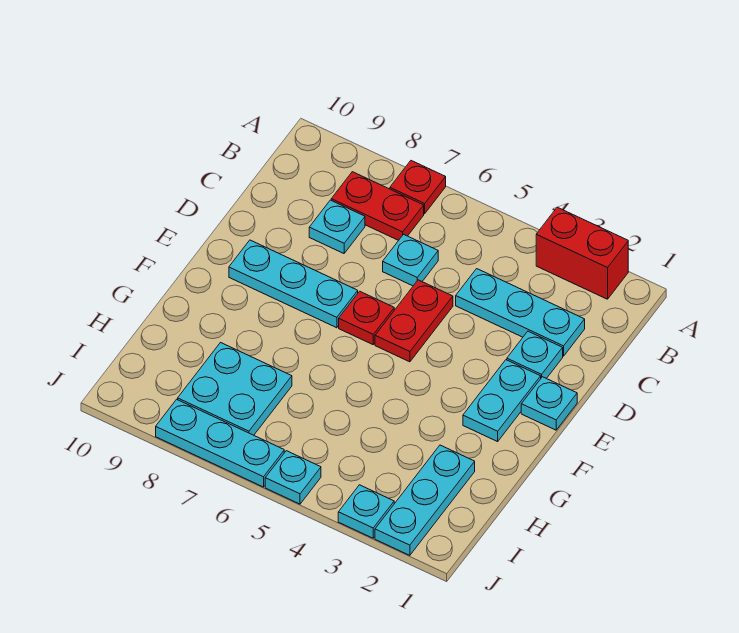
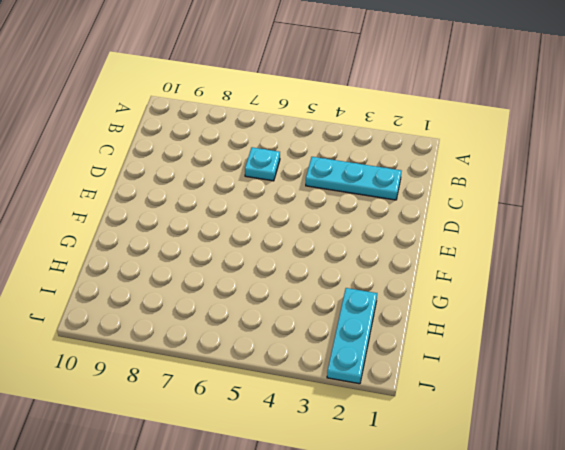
none -> red brick A2:A3 level 1
none -> red plate A7 level 1
none -> red plate B7:B8 level 1

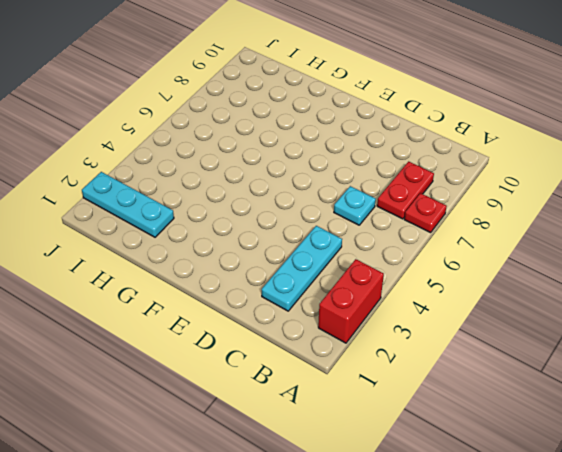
none -> cyan plate C8 level 1
none -> cyan plate D2 level 1
none -> red plate D5:E5 level 1

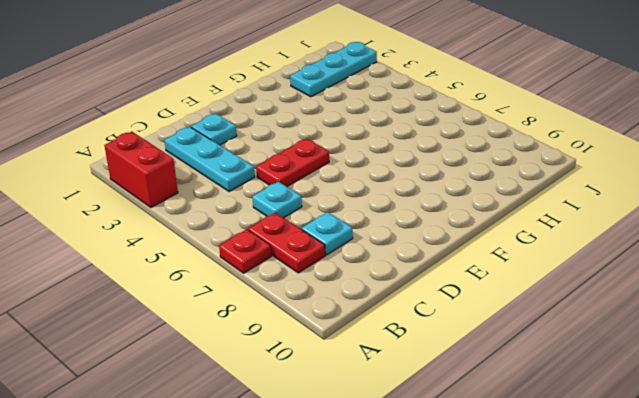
none -> cyan plate E1 level 1
none -> cyan plate E2:F2 level 1
none -> red plate E6 level 1

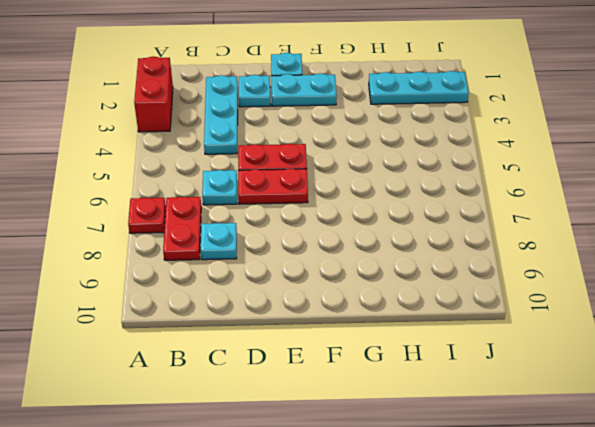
red plate D6:E6 level 1 -> red plate E6 level 1
none -> cyan plate E7:E9 level 1
none -> cyan plate H7:I8 level 1
none -> cyan plate J3 level 1

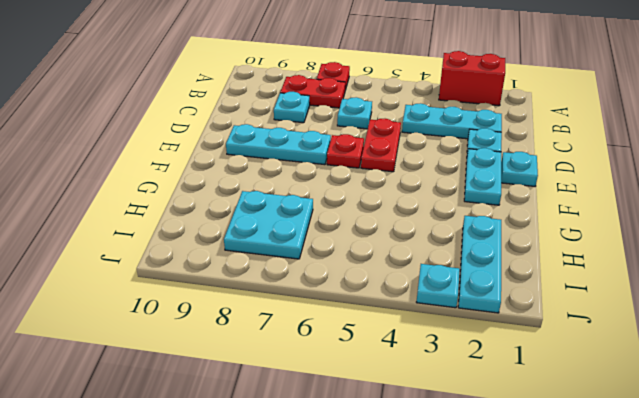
none -> cyan plate J5 level 1
none -> cyan plate J6:J8 level 1

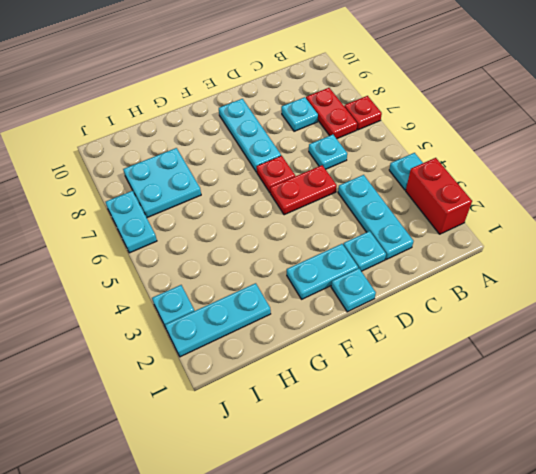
cyan plate A4 level 1 -> cyan plate J5 level 1
cyan plate J6:J7 level 1 -> cyan plate J6:J8 level 1

